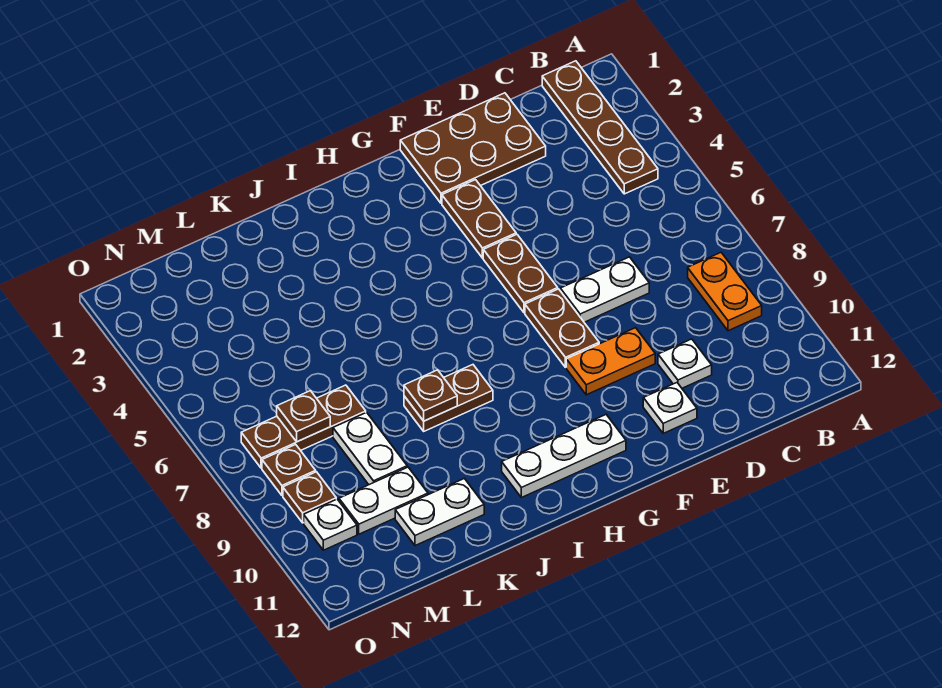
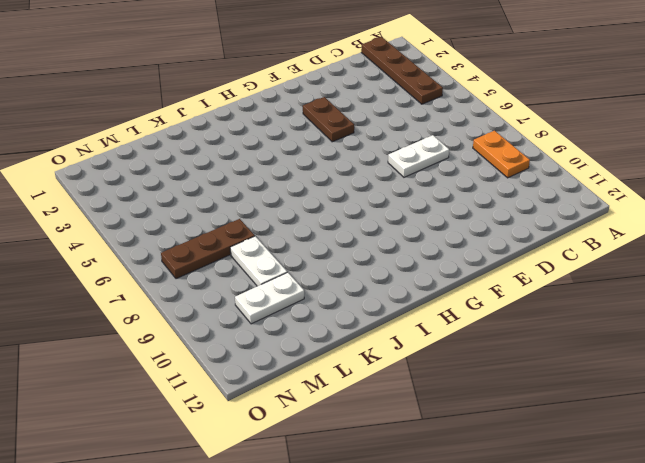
none -> brown plate D1:F2 level 1
none -> white plate D10 level 1
none -> orange plate E9:F9 level 1

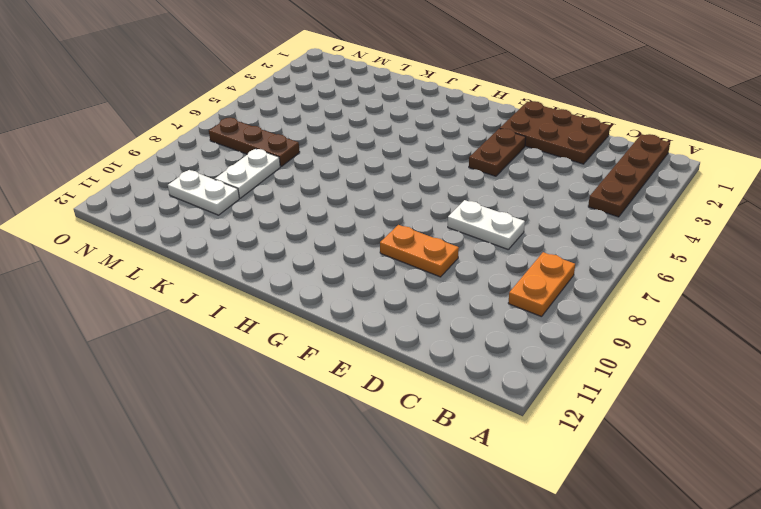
none -> white plate D10 level 1
none -> white plate E11 level 1
none -> brown plate F5:F6 level 1

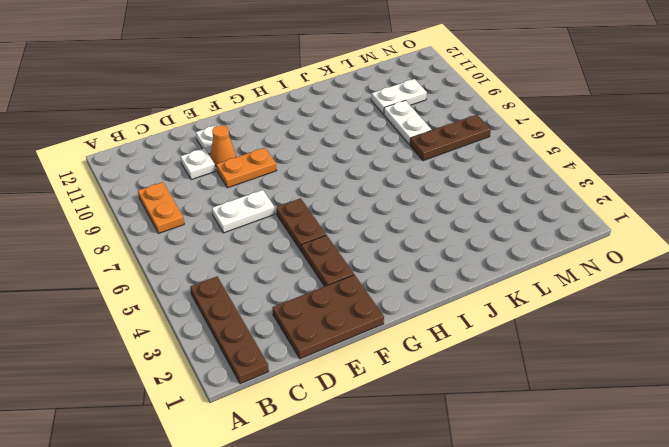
orange cone E10 level 1 -> none
none -> brown plate F7:F8 level 1
none -> white plate G11:I11 level 1
none -> brown plate I8:J8 level 1

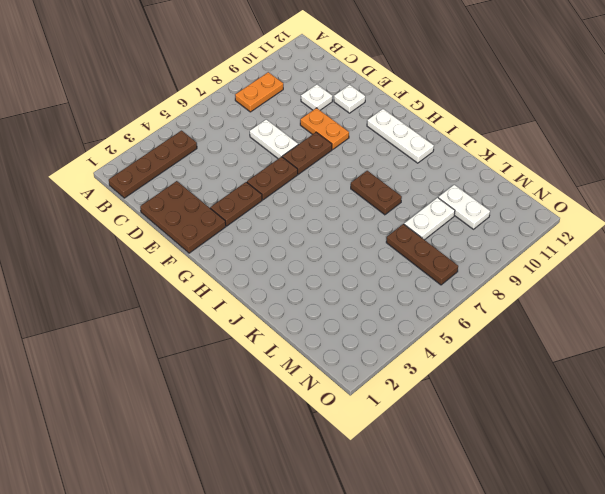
none -> white plate K11:L11 level 1
none -> brown plate N8 level 1
none -> brown plate N9 level 1

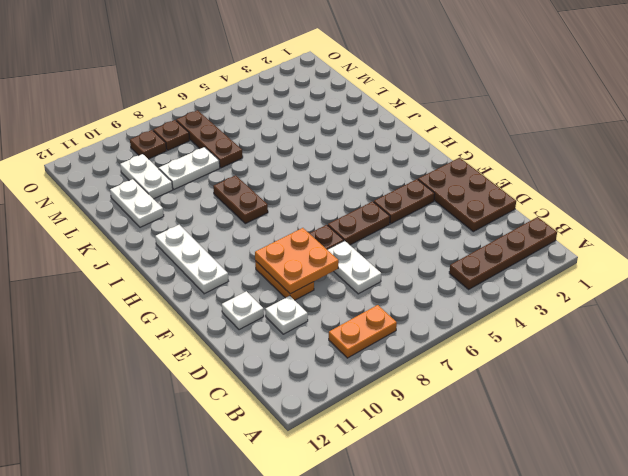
orange plate E8:F9 level 2 -> none
none -> white plate N10 level 1
none -> brown plate J8 level 2
none -> brown plate M7 level 2

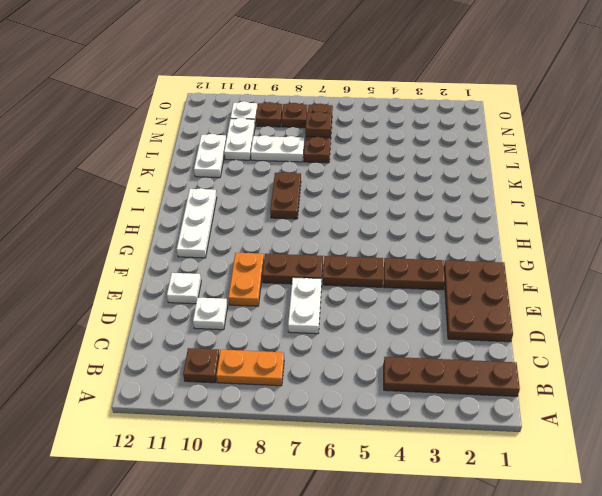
brown plate B10 level 1 -> brown plate J8 level 2

